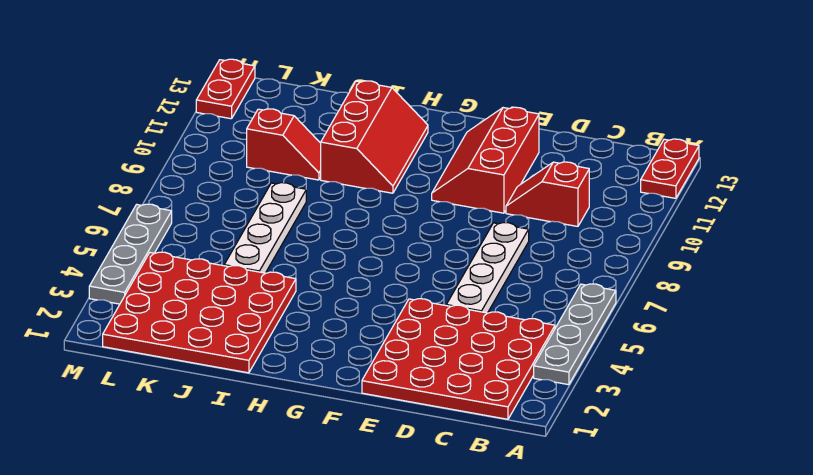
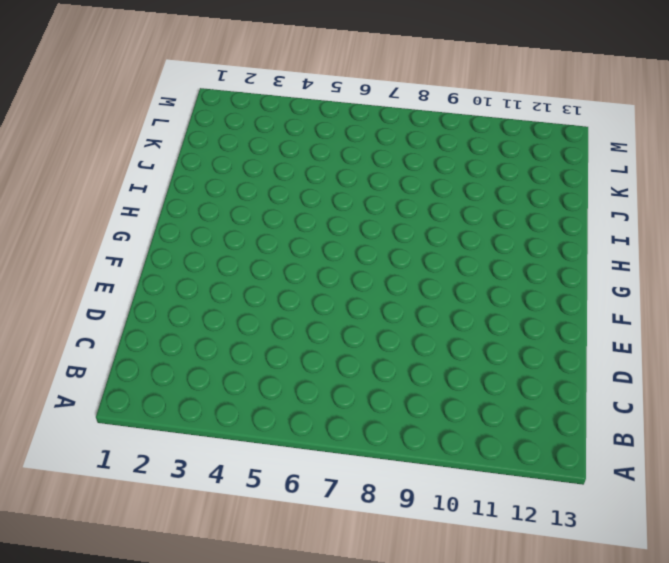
none -> grey plate A3:A6 level 1
none -> red plate A12:A13 level 1
none -> red plate B1:E4 level 1

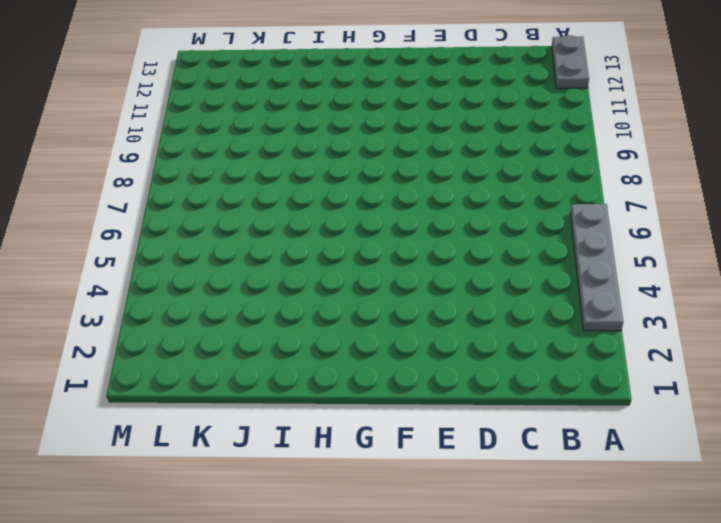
grey plate A12:A13 level 1 -> red plate A12:A13 level 1
none -> red plate B1:E4 level 1
none -> red slope C10:D10 level 1 top C
none -> white plate D5:D8 level 1

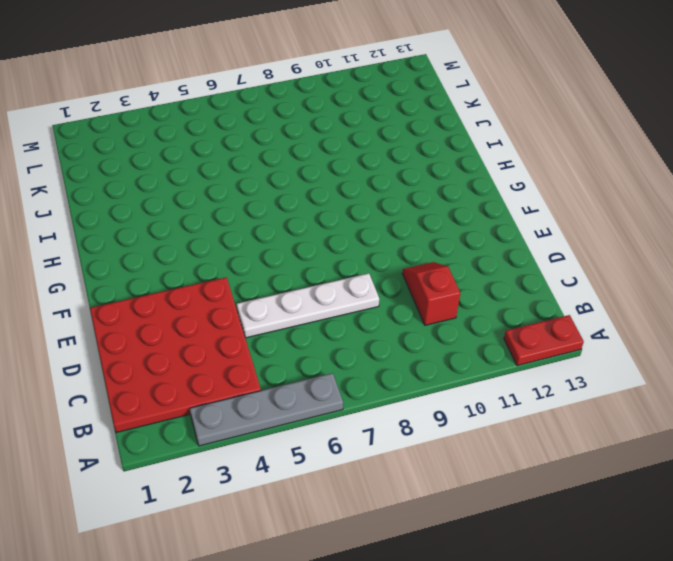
none -> red slope E10:F12 level 1 top E
none -> red slope H10:I12 level 1 top I
none -> red plate I1:L4 level 1

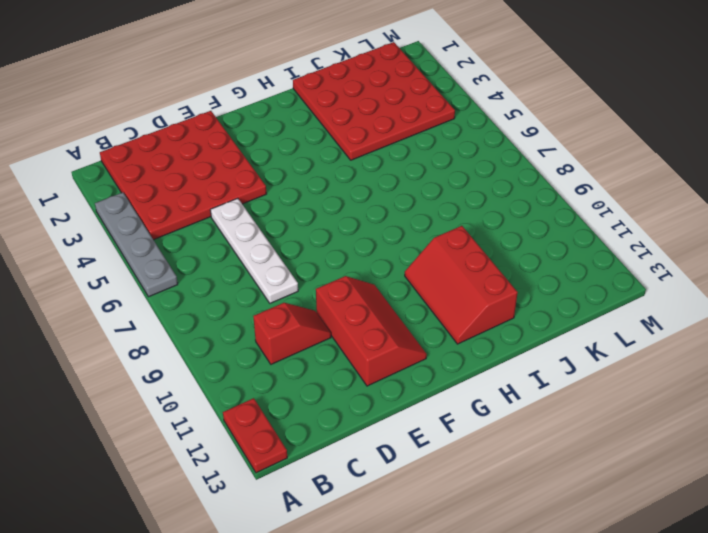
none -> white plate J5:J8 level 1
none -> red slope J10:K10 level 1 top K
none -> grey plate M3:M6 level 1

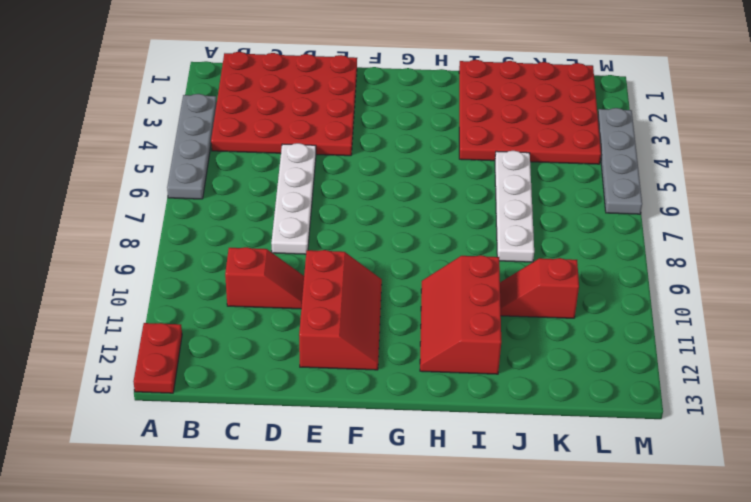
none -> red plate M12:M13 level 1

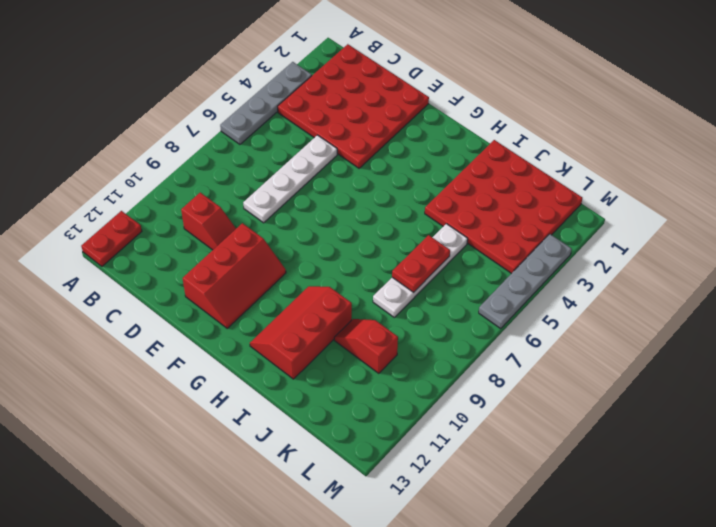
red plate J6:J7 level 2 -> red plate M12:M13 level 1

